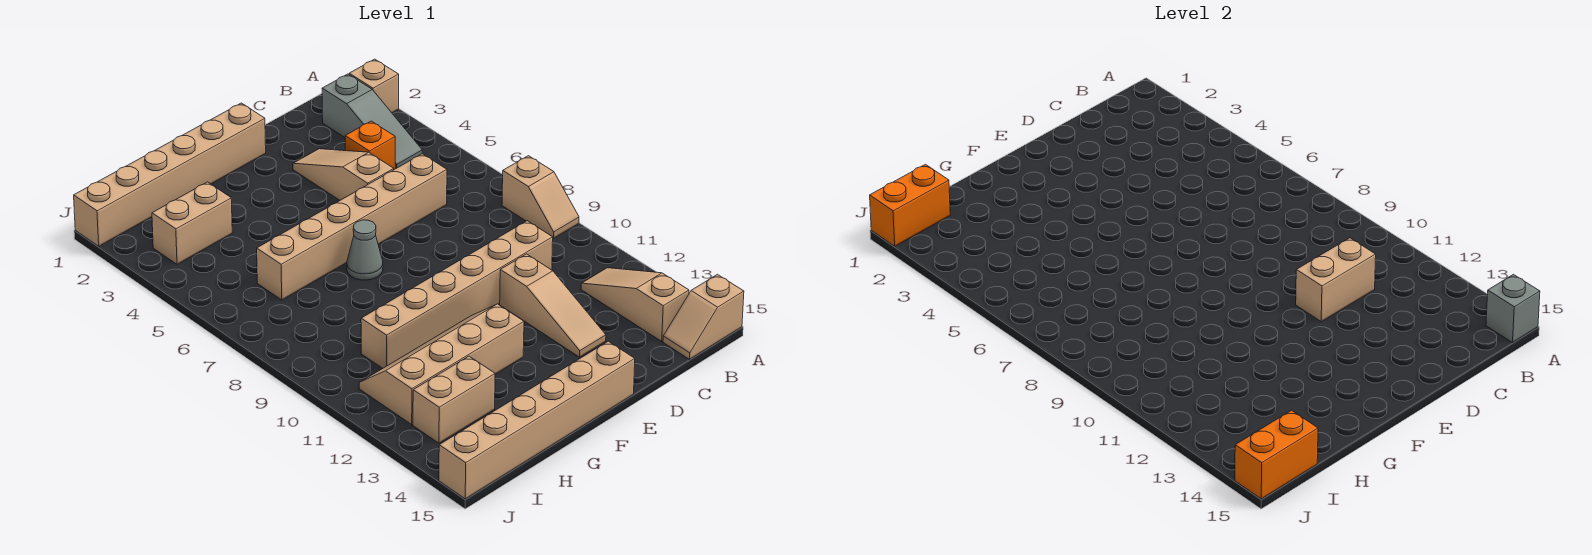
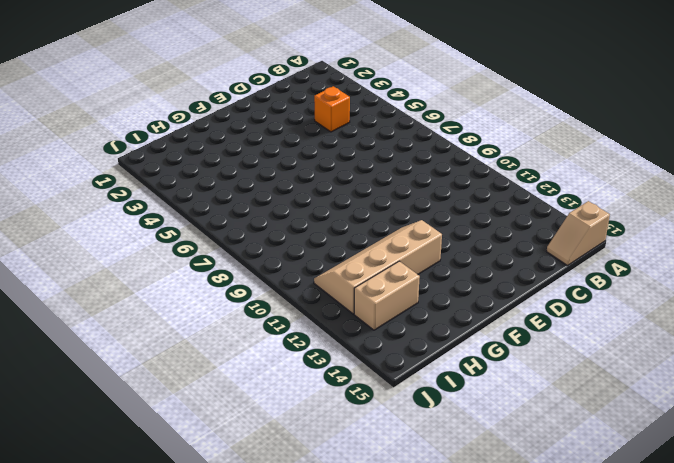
none -> tan brick A2 level 1
none -> tan slope A8:A9 level 1 top 8
none -> grey slope B2:B4 level 1 top 2

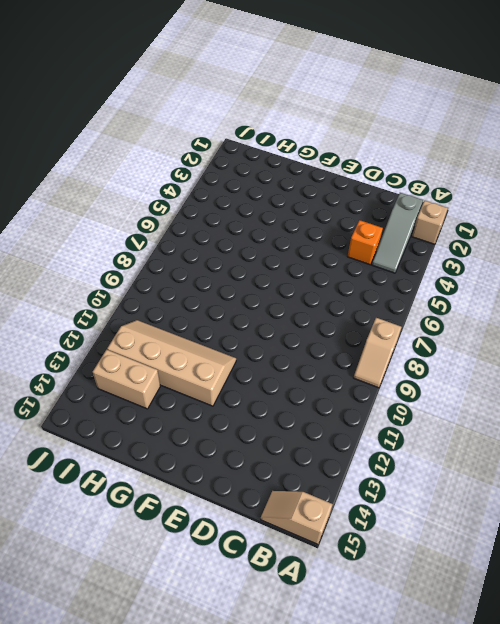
none -> tan slope B12:B14 level 1 top 14
none -> tan brick C6:H6 level 1
none -> tan brick C10:H10 level 1

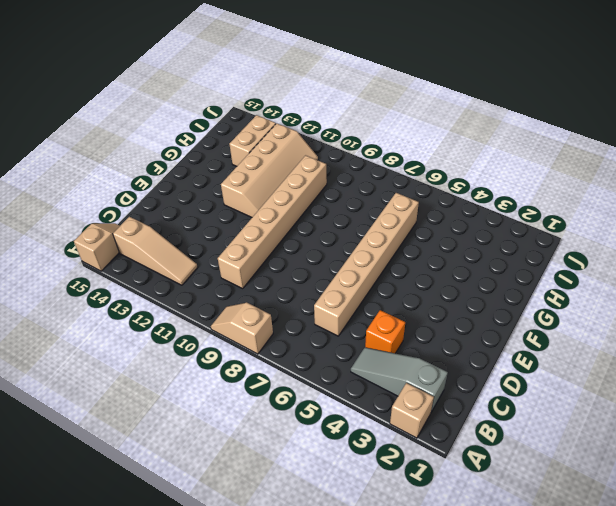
none -> tan slope D3:D5 level 1 top 5
none -> tan slope D11:D13 level 1 top 11
none -> tan brick E1:J1 level 1

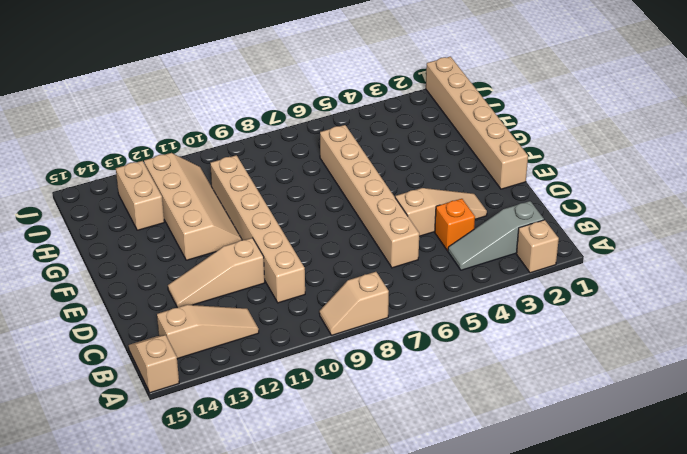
none -> tan brick E15:J15 level 1
none -> grey cone F7 level 1
none -> tan brick H3:I3 level 1

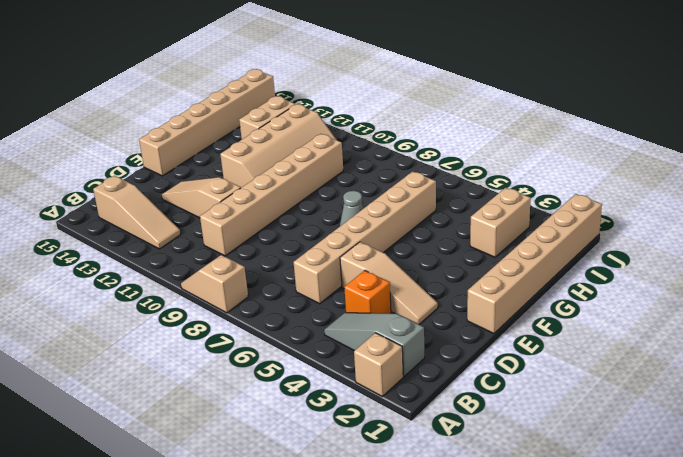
none -> tan slope A15:B15 level 1 top A
none -> grey brick A15 level 2
none -> tan brick C11:D11 level 2

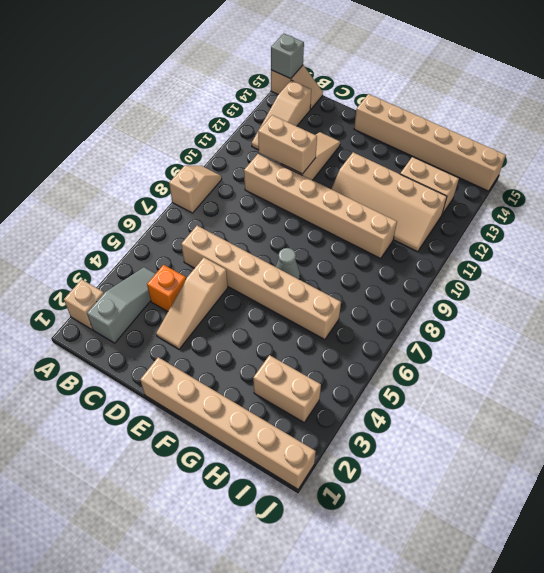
none -> orange brick I1:J1 level 2
none -> orange brick I15:J15 level 2

